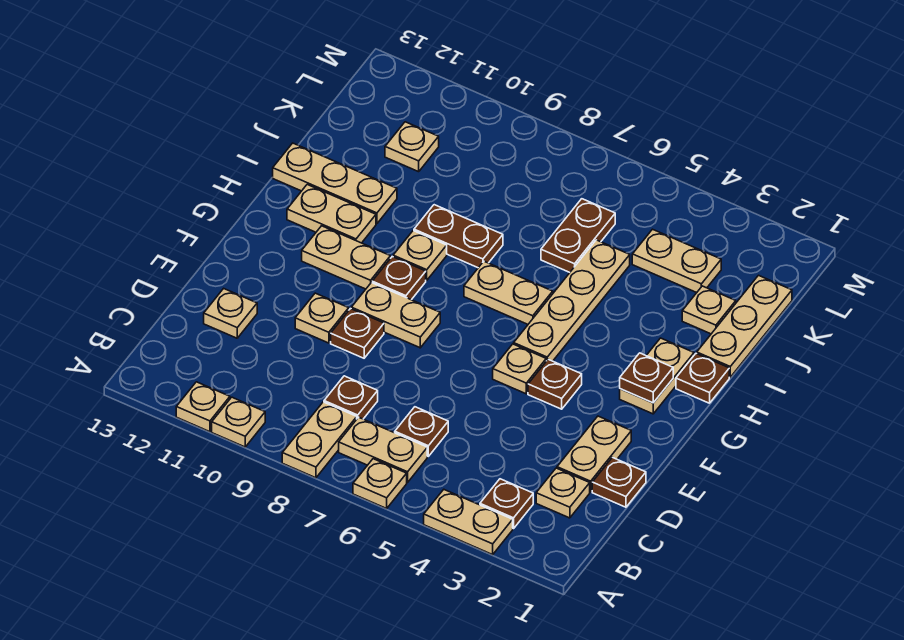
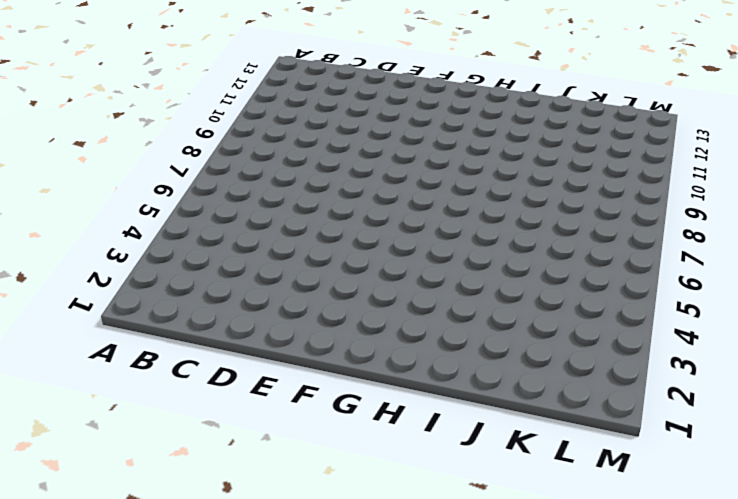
none -> tan plate A3:A4 level 1
none -> tan plate A6 level 1
none -> tan plate A8:B8 level 1
none -> tan plate A10 level 1

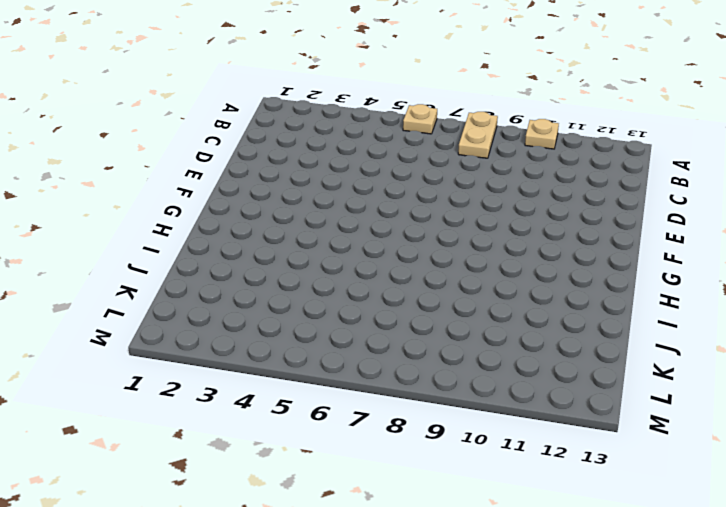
none -> tan plate A3:A4 level 1
none -> tan plate A11 level 1
none -> brown plate B3 level 1
none -> tan plate B6:B7 level 1

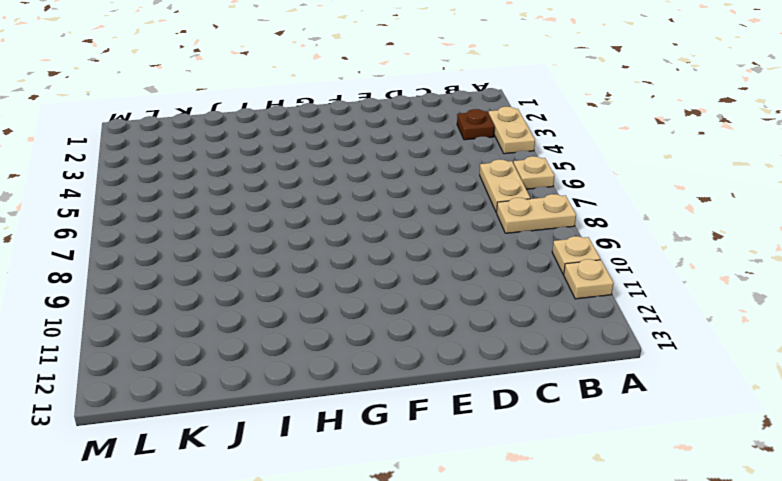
none -> tan plate C2 level 1
none -> brown plate C6 level 1
none -> brown plate C8 level 1
none -> brown plate D1 level 1

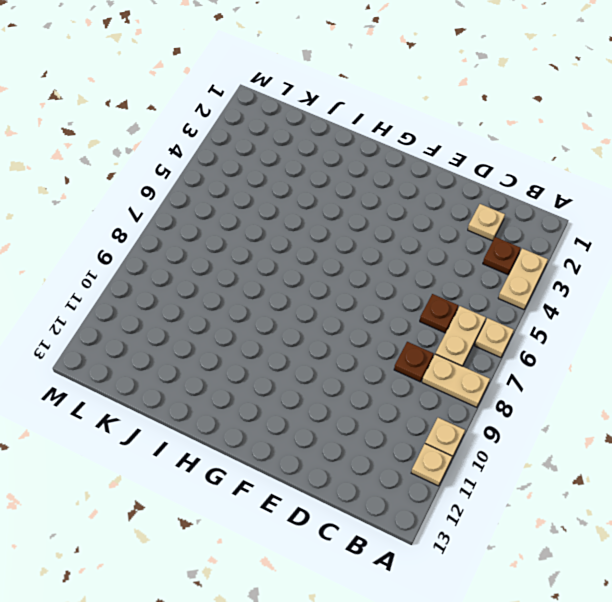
none -> brown plate D1 level 1
none -> tan plate D2:E2 level 1
none -> tan plate D12 level 1
none -> brown plate E9 level 1

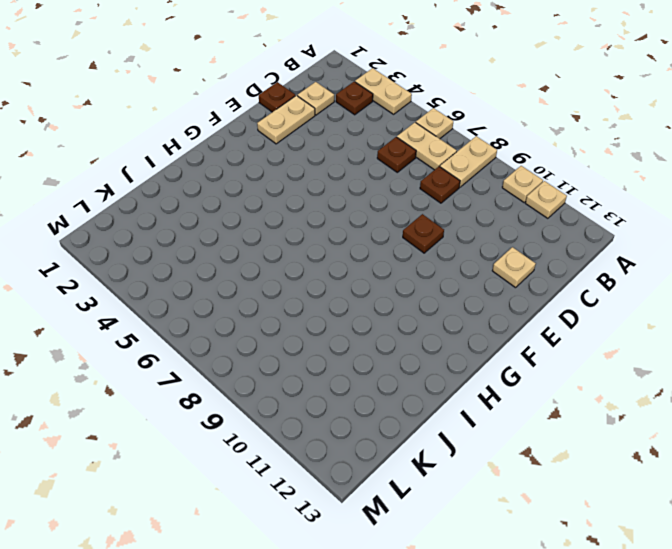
none -> tan plate E10 level 1
none -> brown plate F4 level 1
none -> tan plate F5 level 1
none -> tan plate F8:F9 level 1

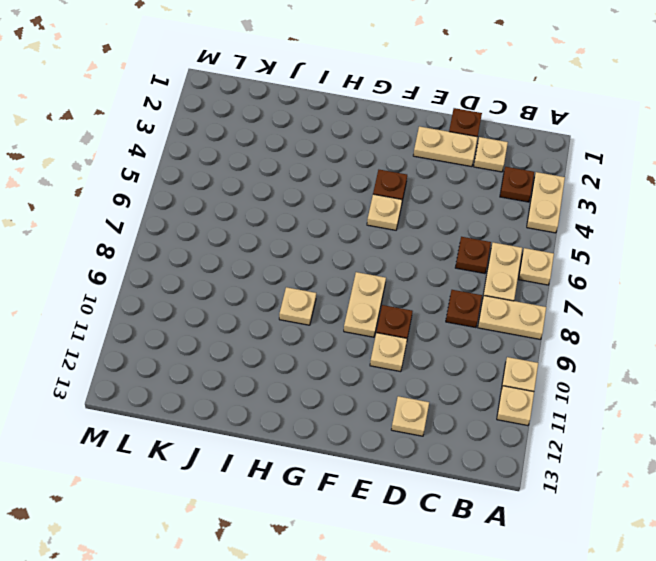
none -> tan plate G2:H2 level 1
none -> tan plate G5:J5 level 1
none -> brown plate G9 level 1
none -> tan plate G10:G11 level 1

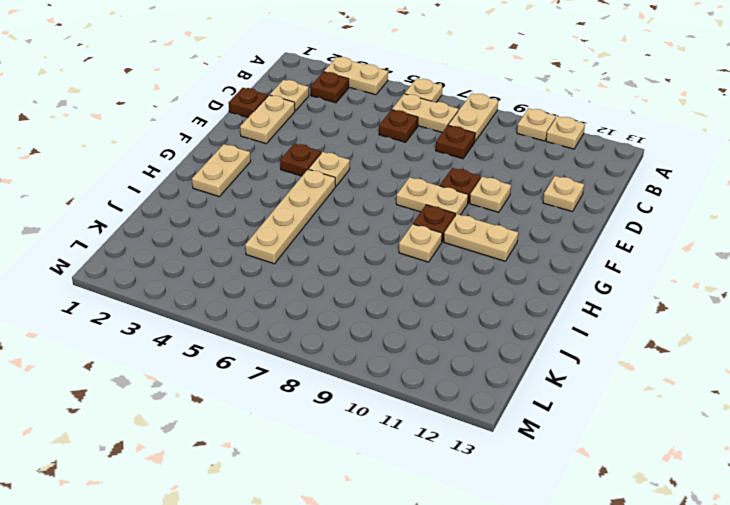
none -> brown plate H1 level 1
none -> tan plate H6:H7 level 1
none -> tan plate H11:H12 level 1
none -> tan plate I1:K1 level 1

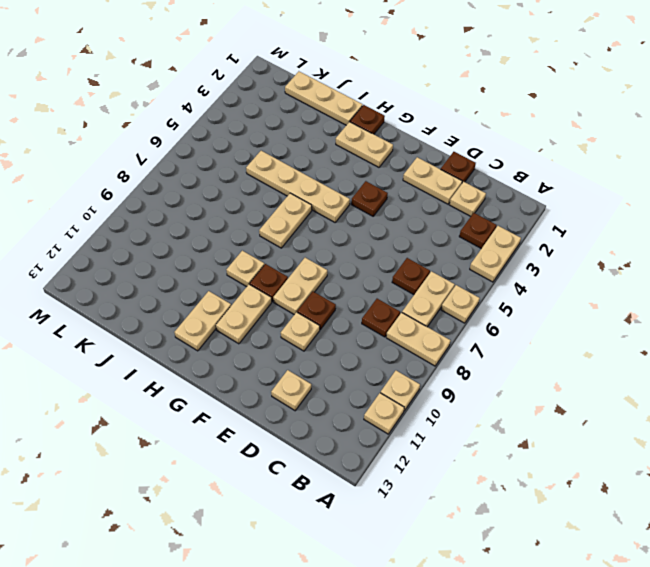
none -> tan plate F5 level 1
none -> brown plate I8:I9 level 1
none -> tan plate I11:I13 level 1
none -> tan plate J2 level 1

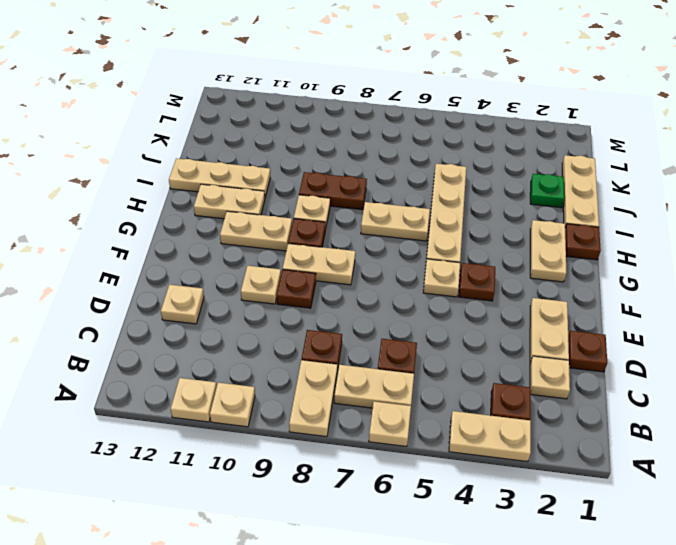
green plate J2 level 1 -> tan plate J2 level 1
none -> brown plate J6:K6 level 1
none -> tan plate K3:K4 level 1
none -> tan plate K11 level 1
none -> brown plate G2 level 2

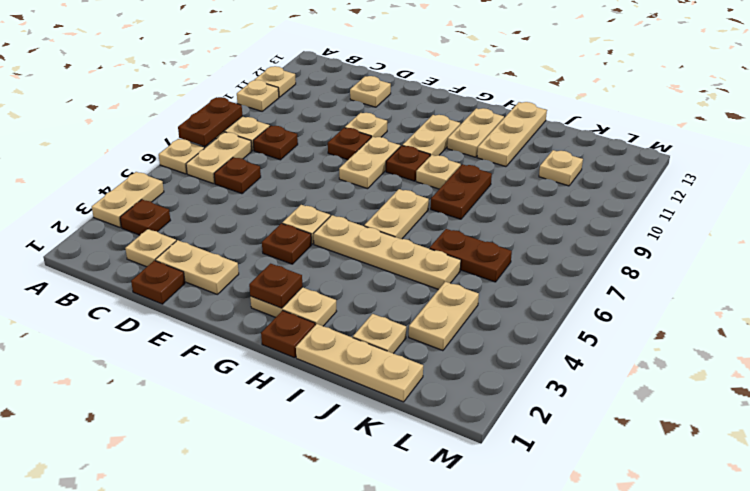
brown plate A7:A8 level 2 -> none

